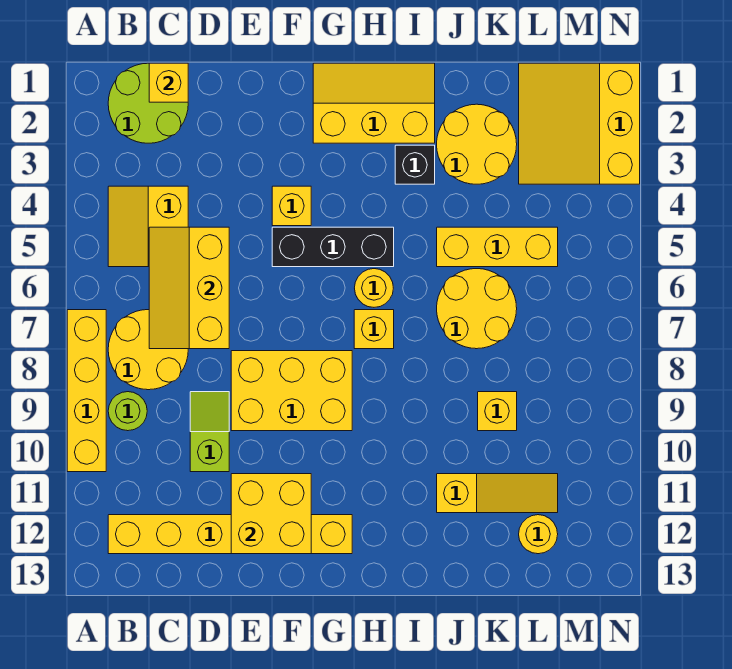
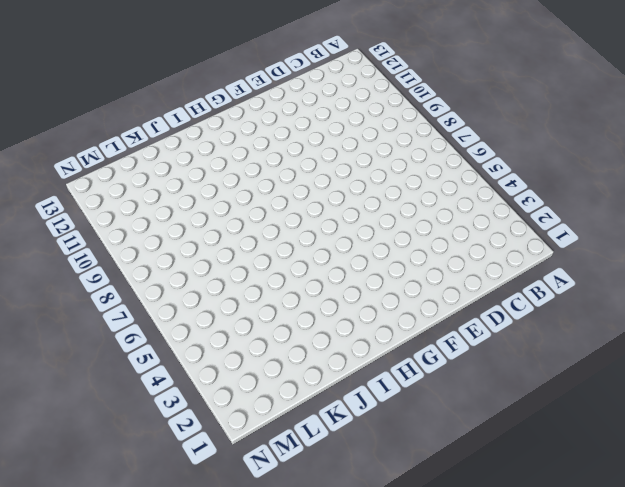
none -> yellow brick A7:A10 level 1
none -> lime round brick B1:C2 level 1
none -> yellow slope B4:C5 level 1 top C

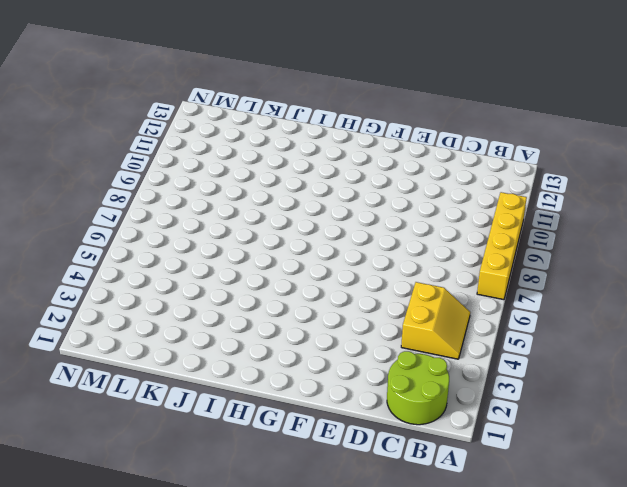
none -> yellow round brick B7:C8 level 1
none -> lime round brick B9 level 1
none -> yellow brick B12:G12 level 1

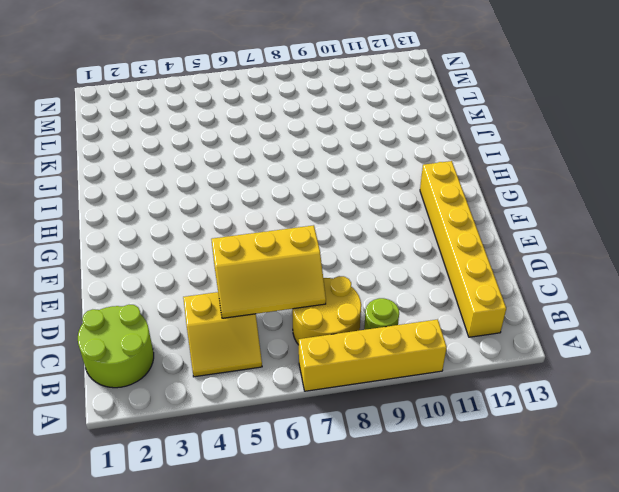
none -> lime slope D9:D10 level 1 top 10
none -> yellow brick E8:G9 level 1
none -> yellow brick F4 level 1

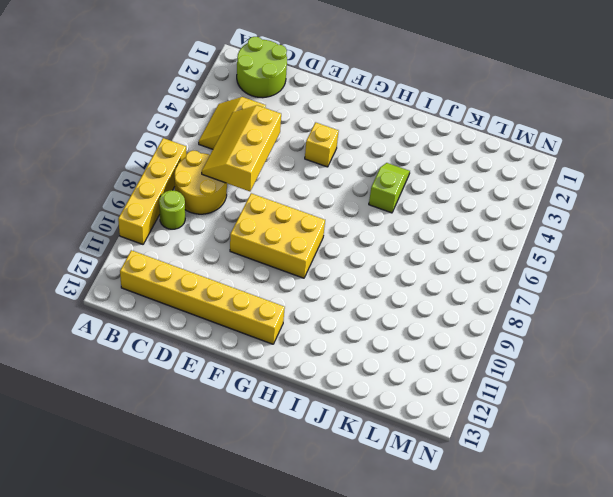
lime slope I4:I5 level 1 top 5 -> lime slope D9:D10 level 1 top 10
none -> black brick F5:H5 level 1
none -> yellow slope G1:I2 level 1 top 2
none -> yellow round brick H6 level 1

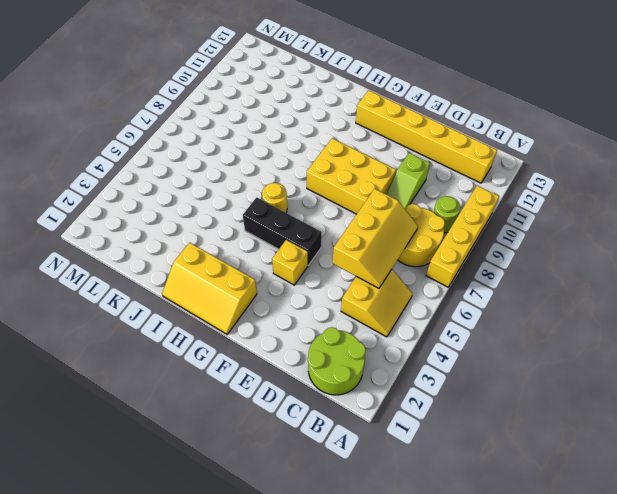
none -> yellow brick H7 level 1
none -> black brick I3 level 1
none -> yellow round brick J2:K3 level 1

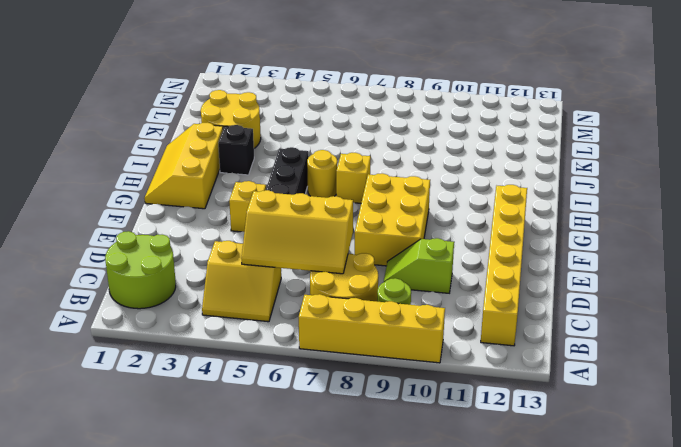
none -> yellow brick J5:L5 level 1
none -> yellow round brick J6:K7 level 1
none -> yellow slope J11:L11 level 1 top J

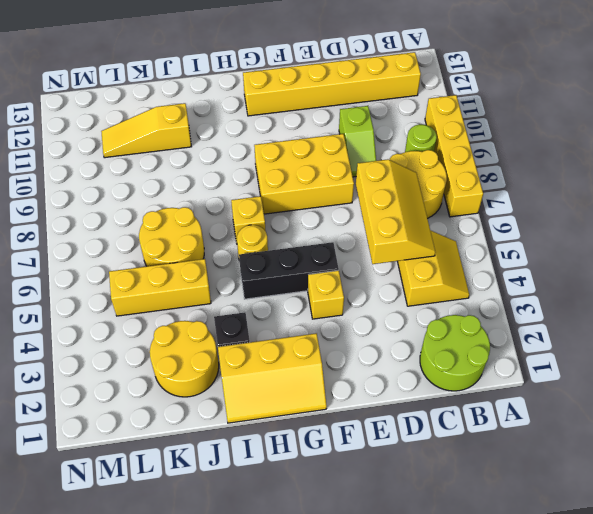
none -> yellow brick K9 level 1
none -> yellow slope L1:N3 level 1 top N
none -> yellow round brick L12 level 1

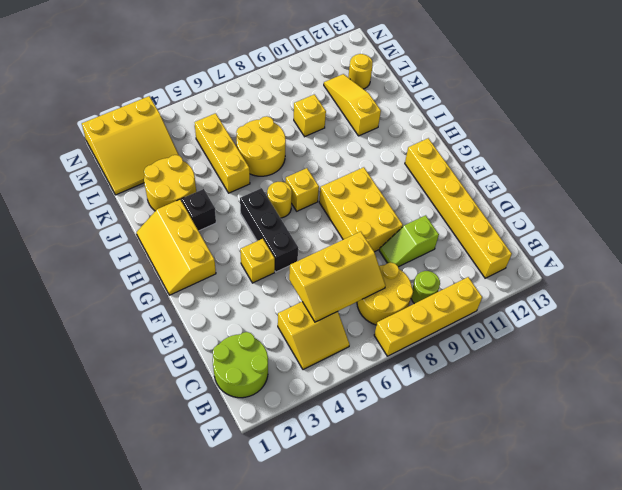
none -> yellow brick C1 level 2
none -> yellow brick E11:F12 level 2

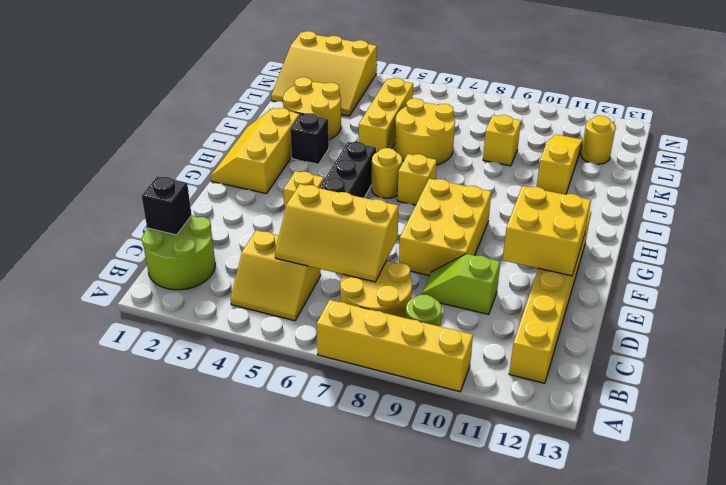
black brick C1 level 2 -> yellow brick C1 level 2

